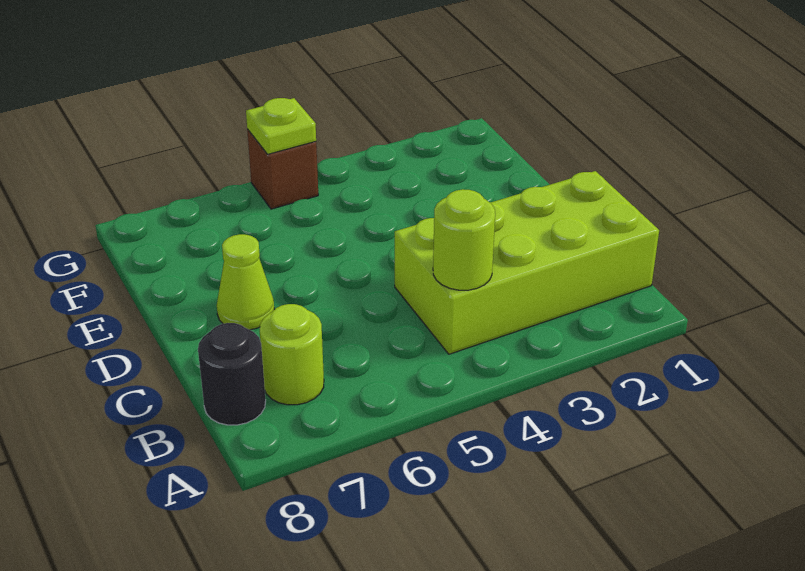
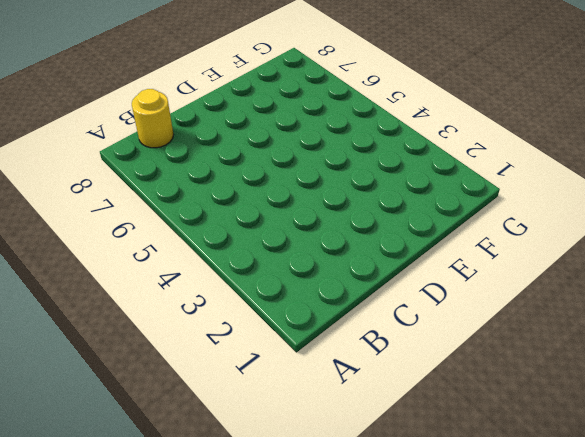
yellow round brick B8 level 1 -> black round brick B8 level 1
none -> lime brick B1:C4 level 1
none -> lime round brick B7 level 1

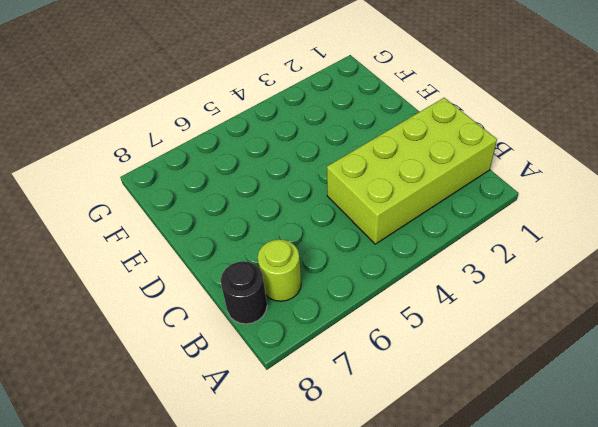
none -> lime cone D7 level 1
none -> brown brick G5 level 1

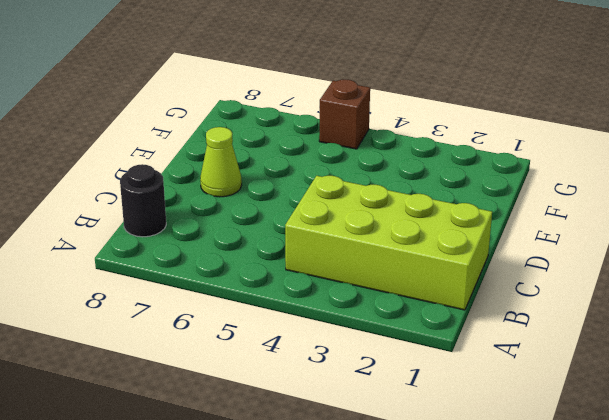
none -> lime round brick B7 level 1
none -> lime round brick B4 level 2

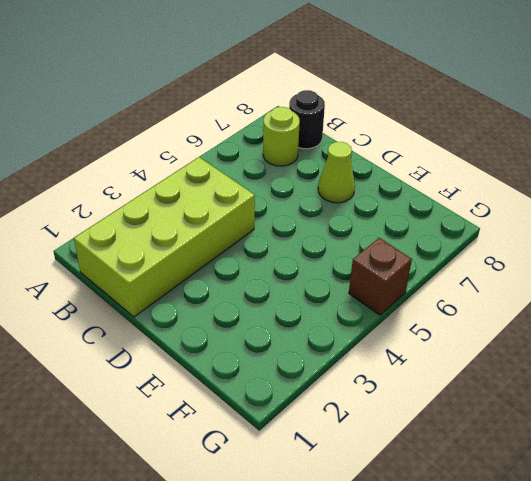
none -> lime round brick B4 level 2
none -> lime plate G5 level 2

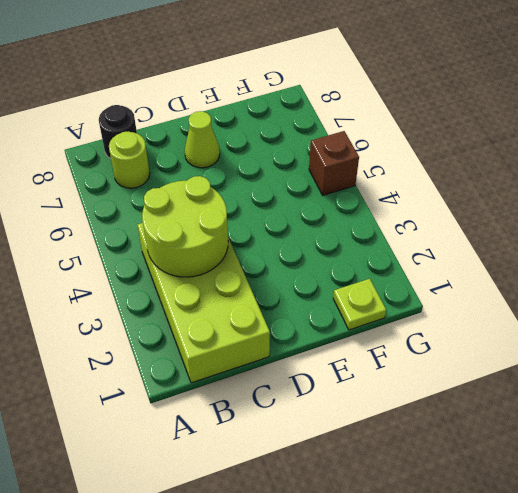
lime round brick B3:C4 level 2 -> lime round brick B4 level 2
lime plate F1 level 1 -> lime plate G5 level 2

